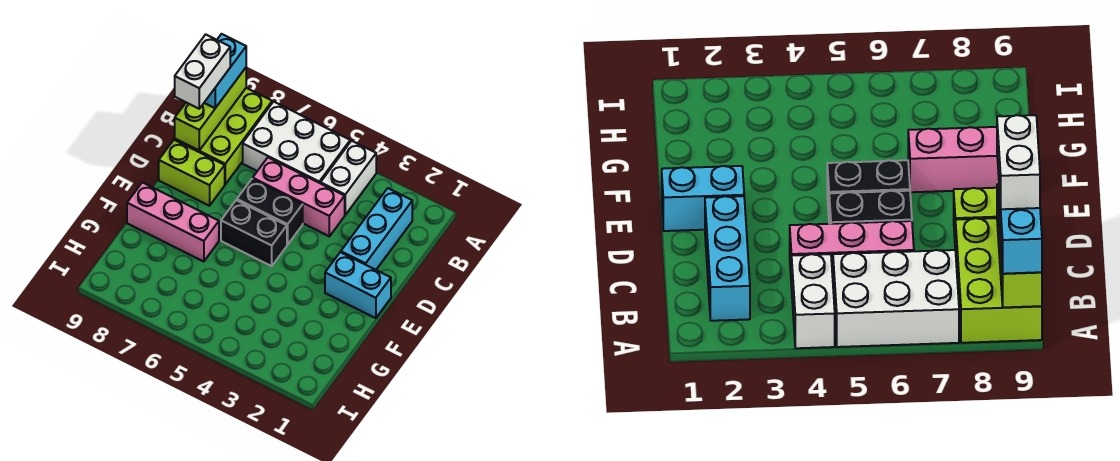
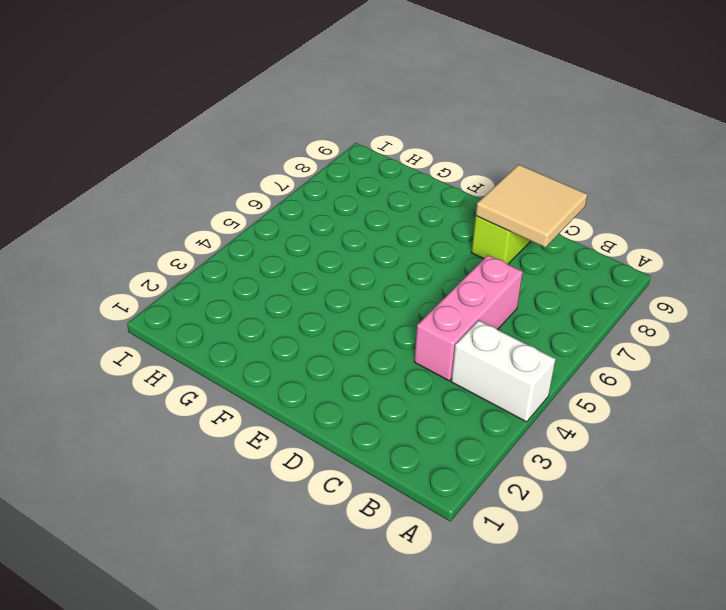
tan tile C8:D9 level 2 -> lime brick A9:C9 level 2
none -> white brick A5:B7 level 1
none -> lime brick A8:C9 level 1
none -> cyan brick B2:D2 level 1

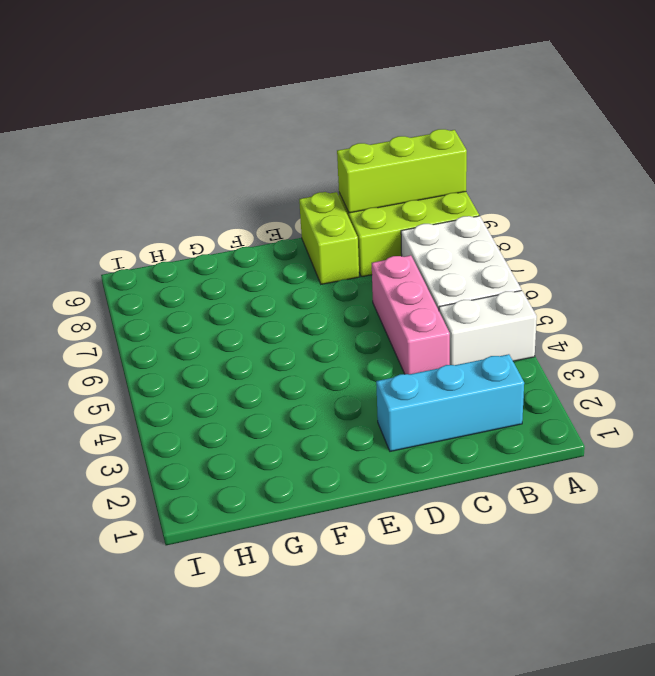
none -> black brick D5:D6 level 1
none -> cyan brick E1:E2 level 1
none -> black brick E5:E6 level 1

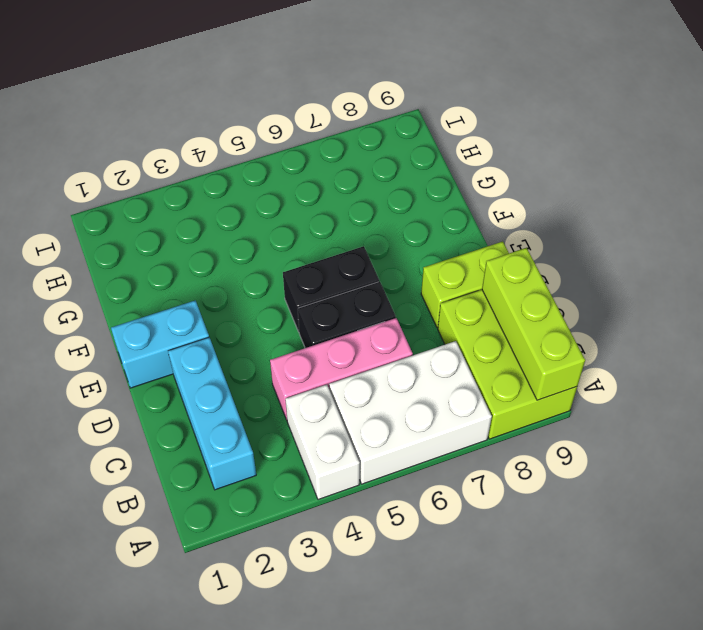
none -> pink brick F7:F9 level 1
none -> cyan brick A9:B9 level 3
none -> white brick B9:C9 level 4

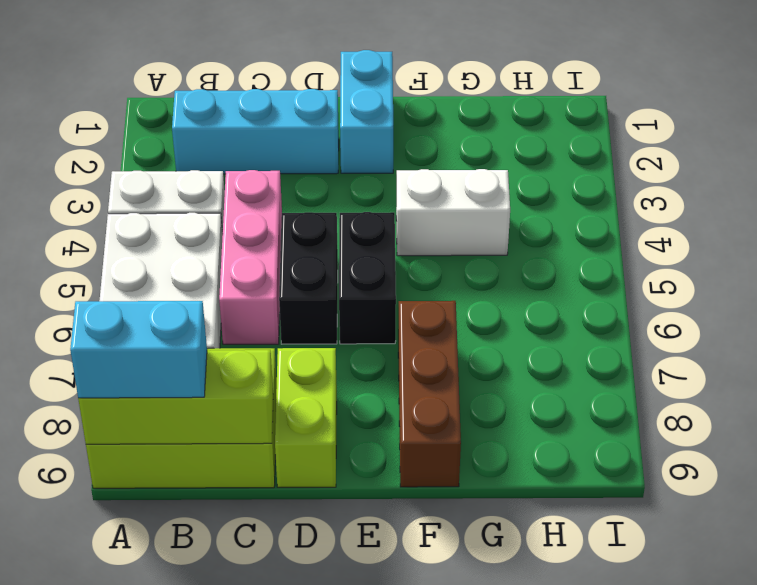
white brick F4:G4 level 1 -> white brick B9:C9 level 4
brown brick F7:F9 level 1 -> pink brick F7:F9 level 1

